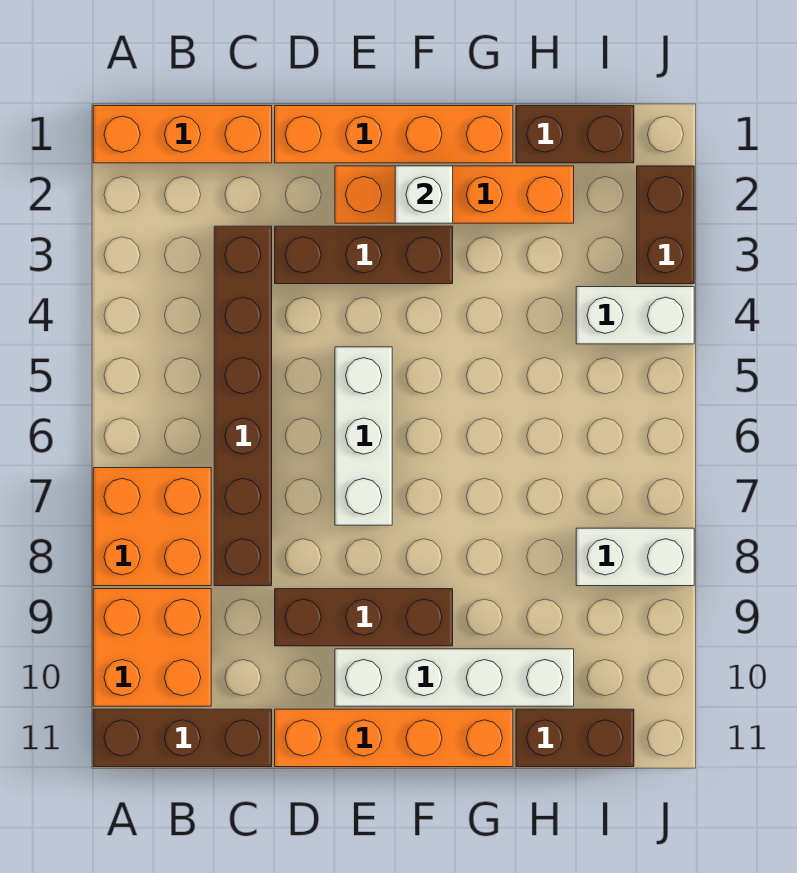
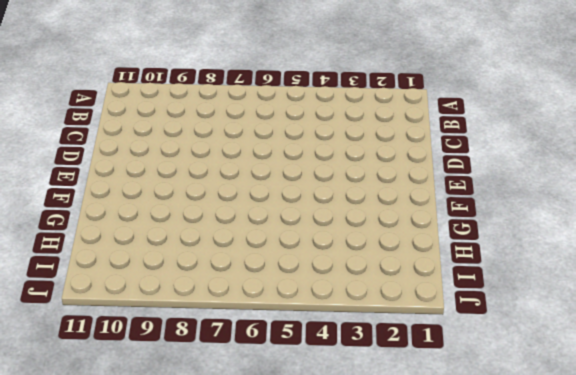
none -> orange brick A1:C1 level 1
none -> orange brick A7:B8 level 1
none -> orange brick A9:B10 level 1

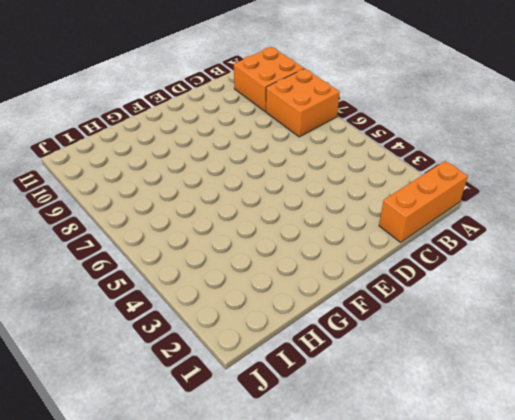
none -> brown brick A11:C11 level 1
none -> brown brick C3:C8 level 1
none -> orange brick D1:G1 level 1

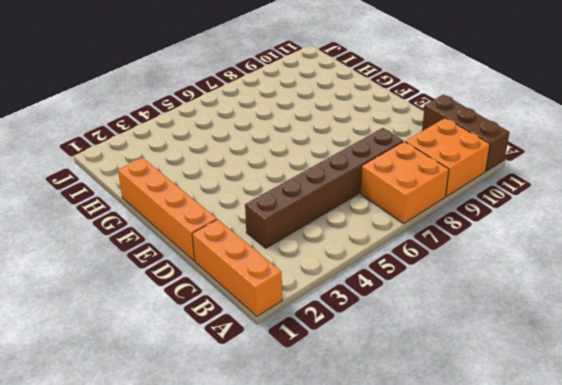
none -> brown brick D3:F3 level 1
none -> brown brick D9:F9 level 1
none -> orange brick D11:G11 level 1

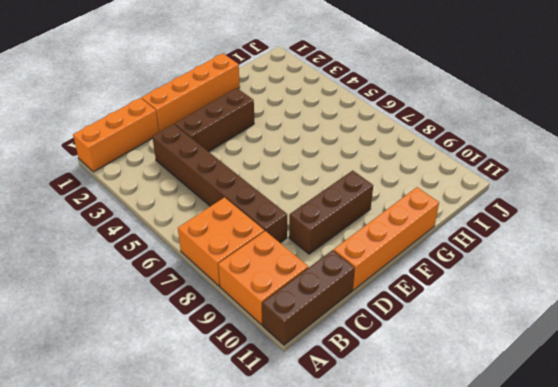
none -> orange brick E2:H2 level 1
none -> white brick E5:E7 level 1
none -> white brick E10:H10 level 1

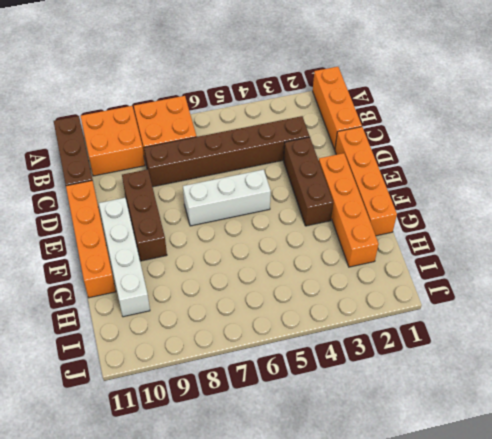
none -> brown brick H1:I1 level 1
none -> brown brick H11:I11 level 1
none -> white brick I4:J4 level 1

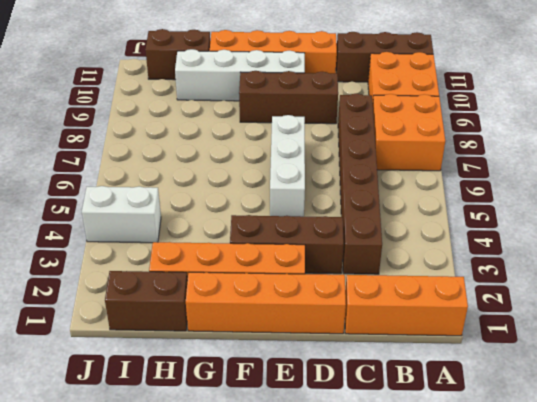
none -> white brick I8:J8 level 1
none -> brown brick J2:J3 level 1
none -> white brick F2 level 2

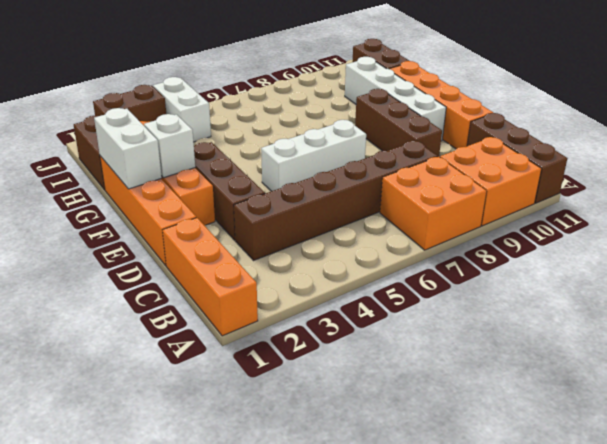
white brick F1:G1 level 2 -> white brick I8:J8 level 1

